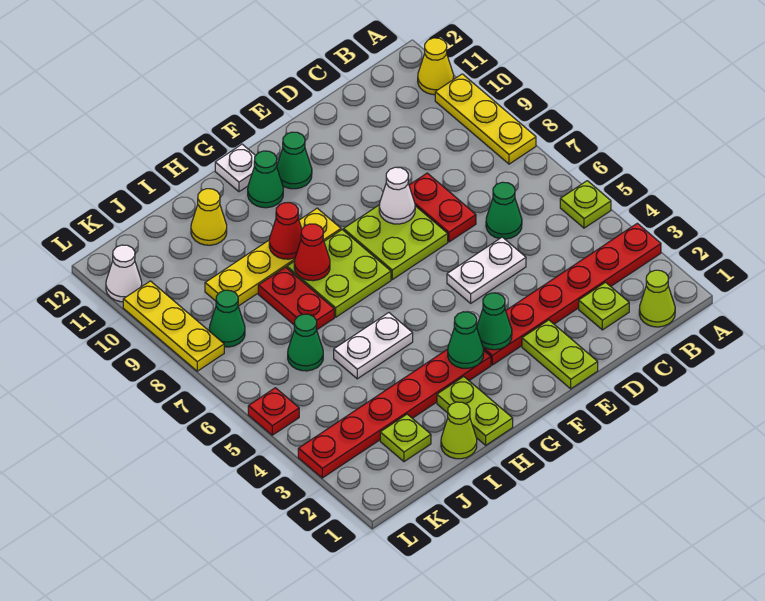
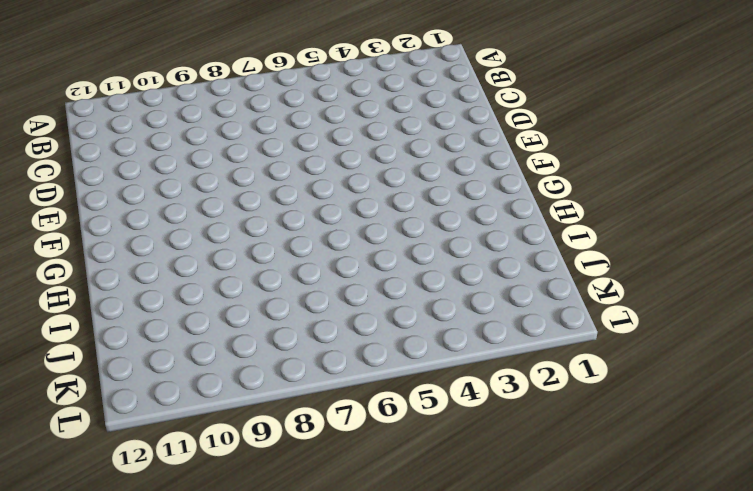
none -> red plate A3:F3 level 1
none -> lime plate A5 level 1
none -> yellow plate A8:A10 level 1
none -> yellow cone A11 level 1

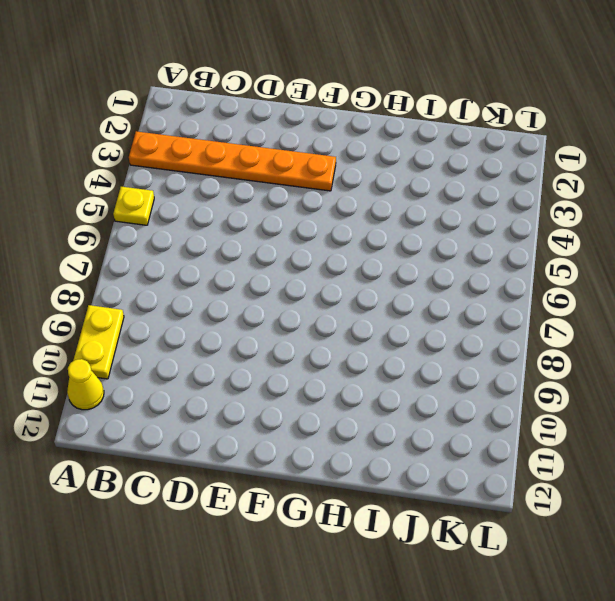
orange plate A3:F3 level 1 -> red plate A3:F3 level 1
yellow plate A5 level 1 -> lime plate A5 level 1
yellow plate A9:A10 level 1 -> yellow plate A8:A10 level 1
none -> lime cone B1 level 1
none -> lime plate C2 level 1
none -> green cone C6 level 1
none -> white plate D5:E5 level 1

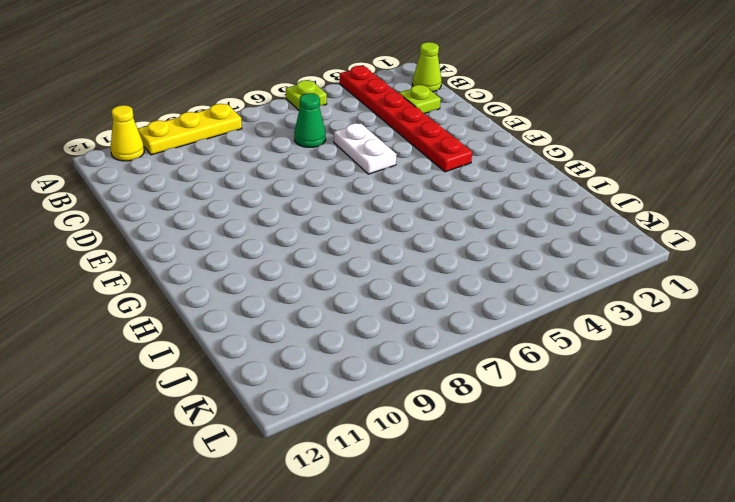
none -> red plate D7:D8 level 1
none -> lime plate E1:E2 level 1
none -> lime plate E7:F8 level 1
none -> green cone F11 level 1

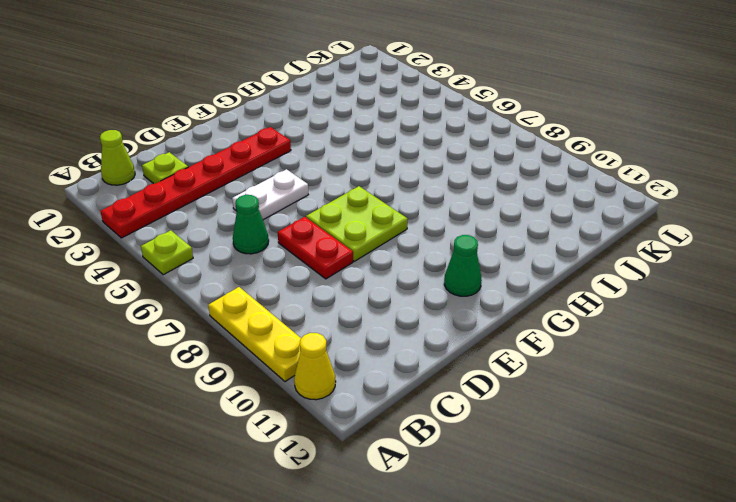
none -> lime plate E1:E2 level 1
none -> red plate G3:L3 level 1
none -> lime plate G7:H8 level 1
none -> yellow plate G9:J9 level 1

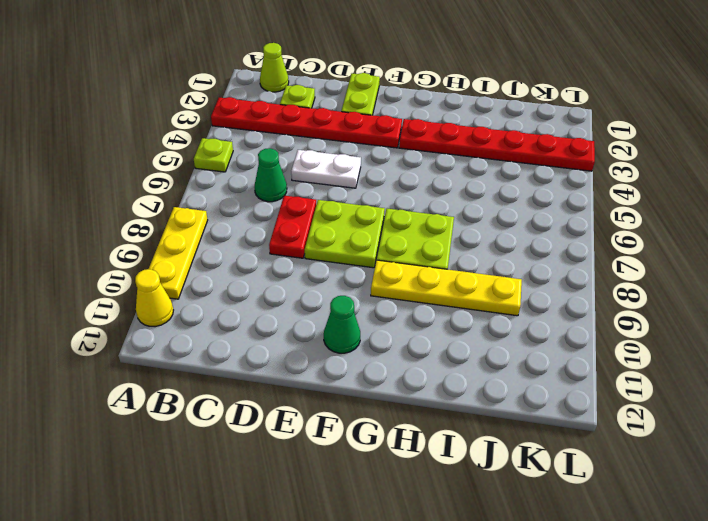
none -> green cone G11 level 1
none -> white plate G12 level 1
none -> lime plate H1:H2 level 1
none -> white plate H5:I5 level 1

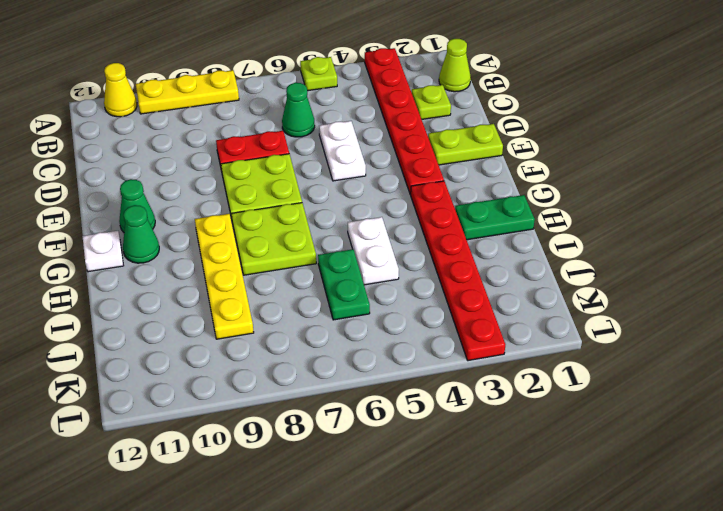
green plate H1:H2 level 1 -> lime plate H1:H2 level 1
green plate I6:J6 level 1 -> green cone J6 level 1
none -> lime cone I1 level 1
none -> red plate I7:I8 level 1
none -> yellow cone I11 level 1
none -> lime plate J2 level 1

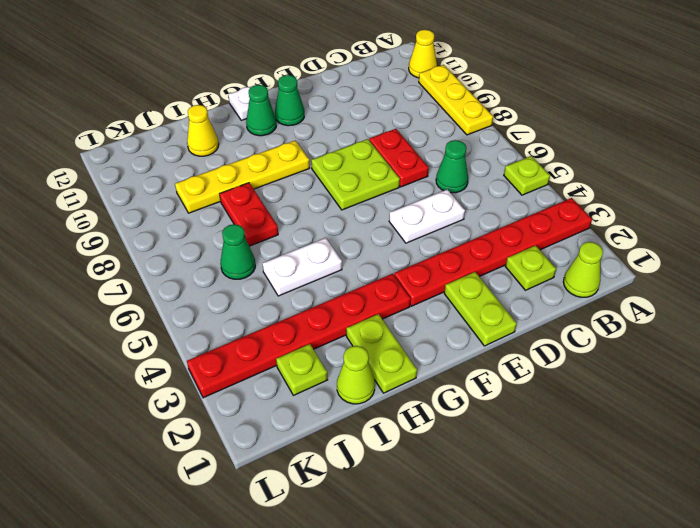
none -> lime plate G7:H8 level 1
none -> green cone K8 level 1
none -> red plate L5 level 1
none -> yellow plate L8:L10 level 1

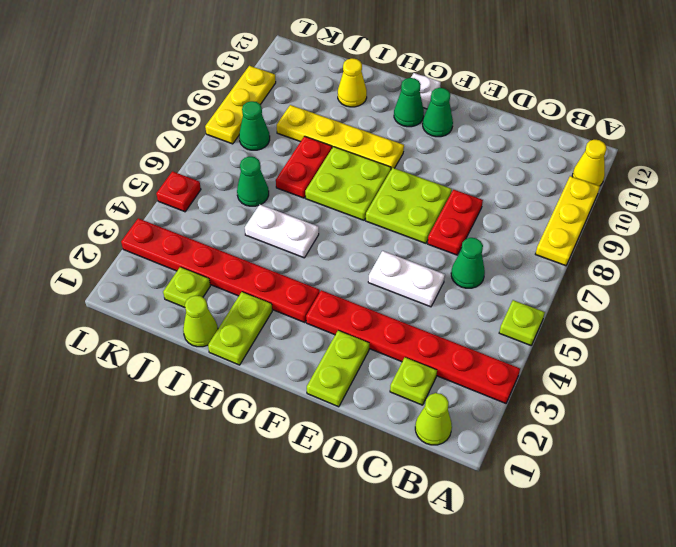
none -> white cone L11 level 1
none -> white cone E8 level 2
none -> green cone F3 level 2
none -> green cone G3 level 2

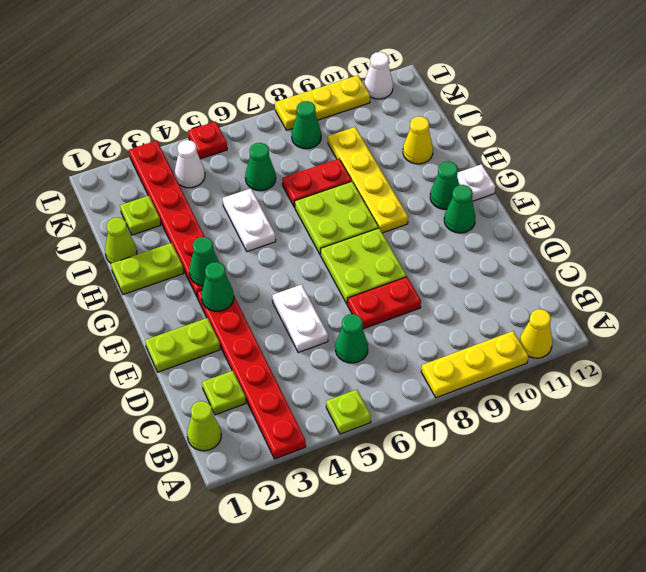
white cone K4 level 1 -> white cone E8 level 2
none -> red cone H8 level 2
none -> red cone H9 level 2

